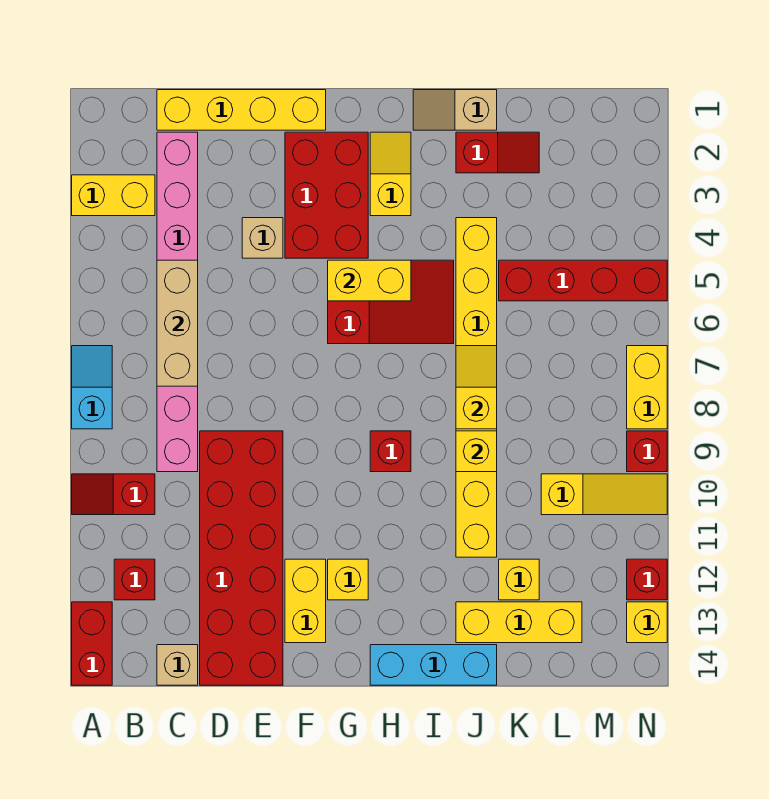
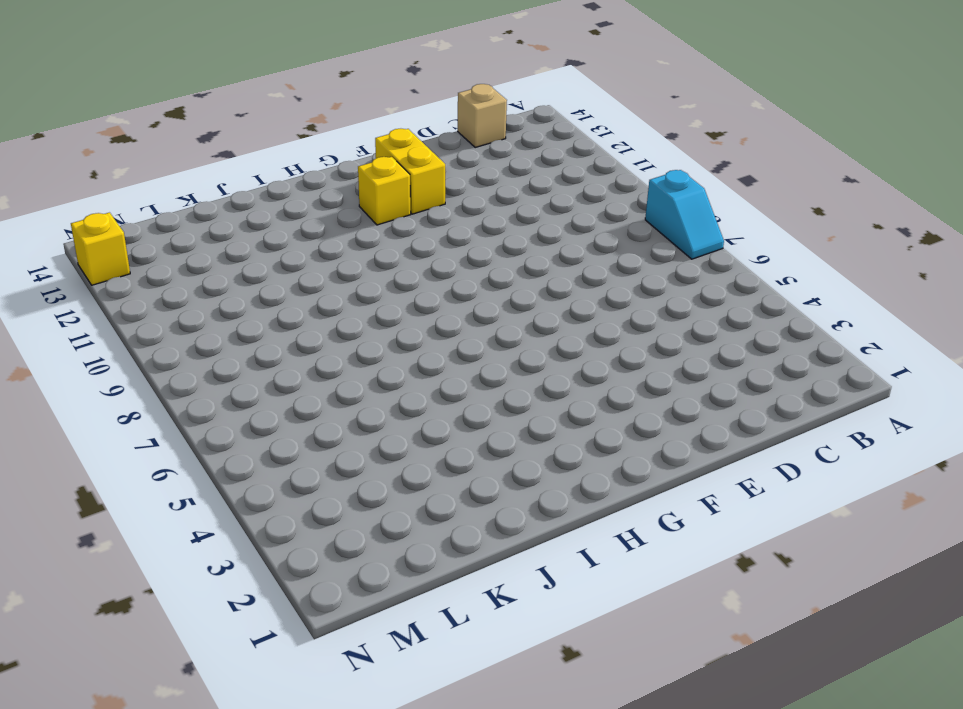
none -> yellow brick A3:B3 level 1
none -> red slope A10:B10 level 1 top B
none -> red brick A13:A14 level 1
none -> red brick B12 level 1

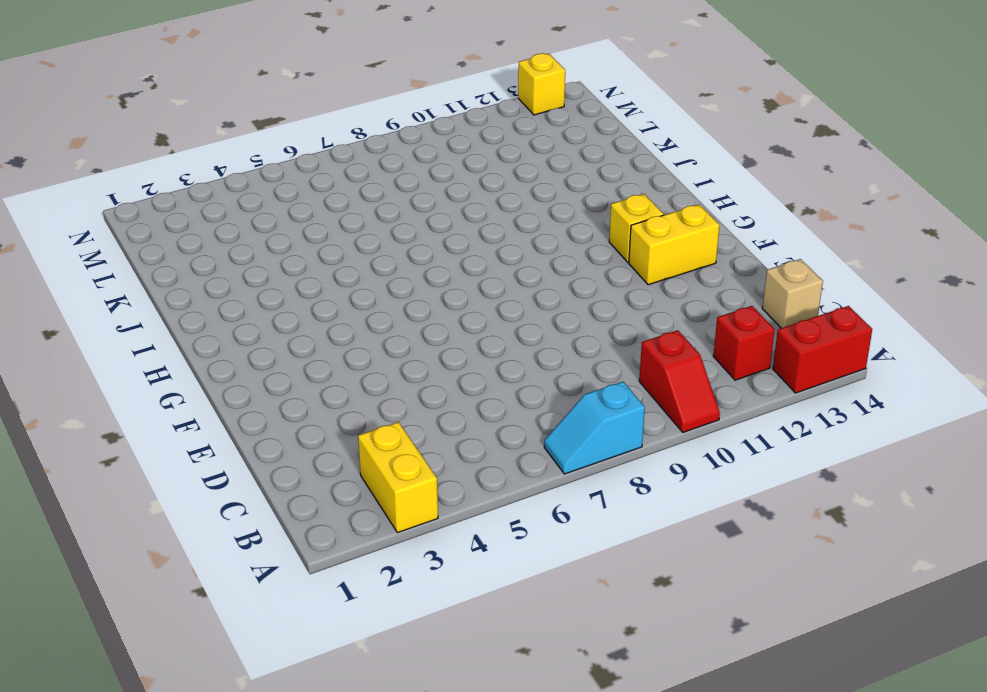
none -> yellow brick C1:F1 level 1
none -> pink brick C2:C9 level 1
none -> red brick D9:E14 level 1
none -> tan brick E4 level 1

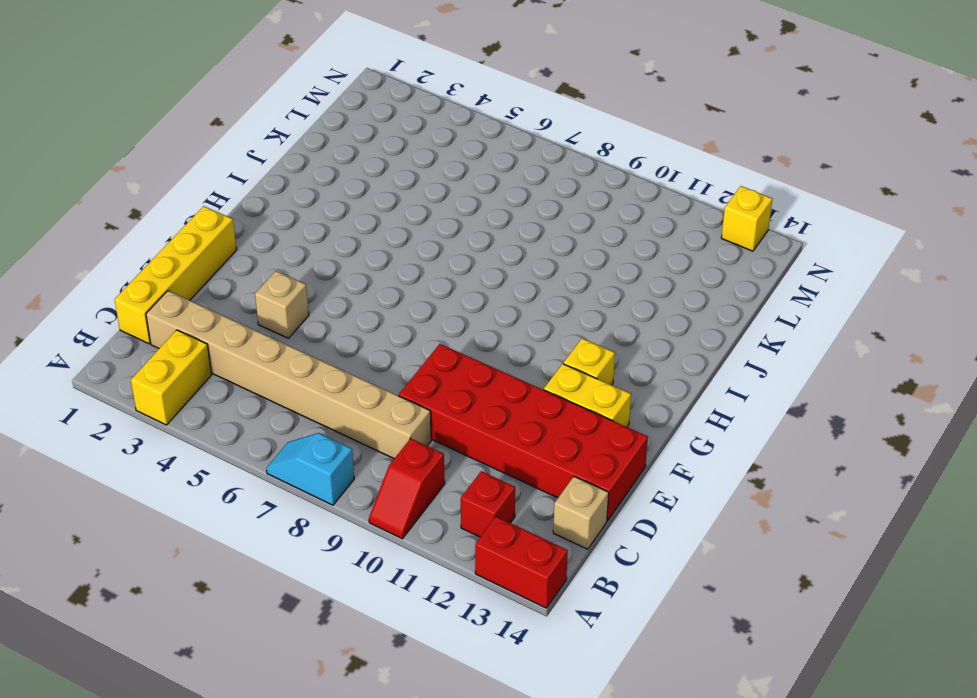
tan brick C2:C9 level 1 -> pink brick C2:C9 level 1
none -> red brick F2:G4 level 1
none -> red slope G5:I6 level 1 top G
none -> yellow slope H2:H3 level 1 top 3
none -> red brick H9 level 1

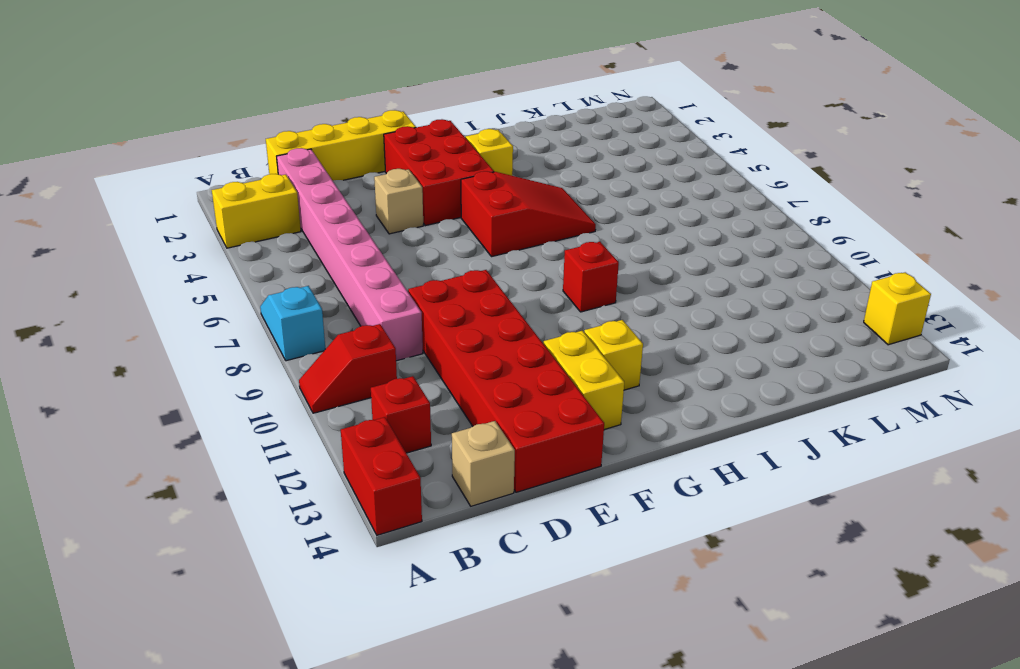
none -> cyan brick H14:J14 level 1
none -> tan slope I1:J1 level 1 top J
none -> red slope J2:K2 level 1 top J
none -> yellow brick J4:J11 level 1

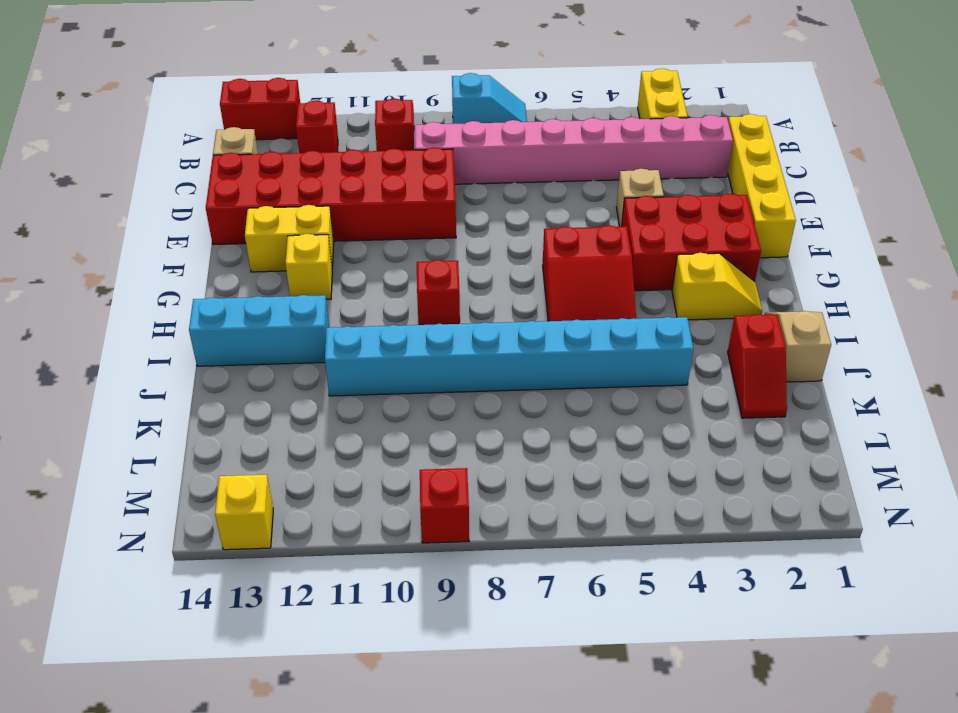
cyan brick I12:I14 level 1 -> cyan brick H14:J14 level 1
cyan brick J4:J11 level 1 -> yellow brick J4:J11 level 1
none -> yellow brick J13:L13 level 1
none -> red brick K5:N5 level 1
none -> yellow brick K12 level 1
none -> yellow slope L10:N10 level 1 top L

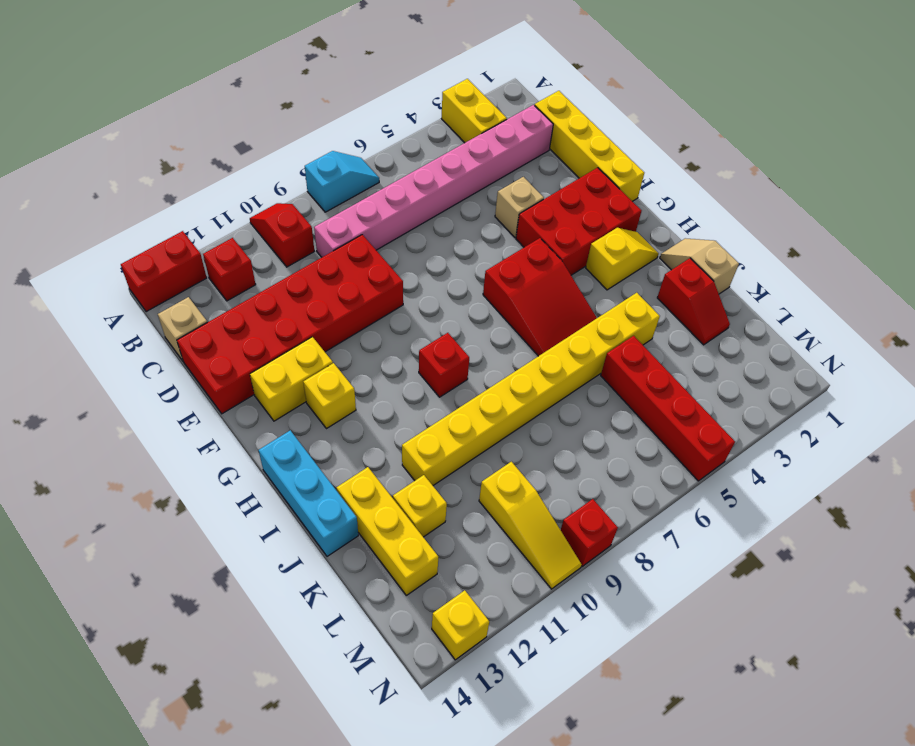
none -> yellow brick N7:N8 level 1
none -> red brick N12 level 1
none -> tan brick C5:C7 level 2
none -> yellow brick G5:H5 level 2

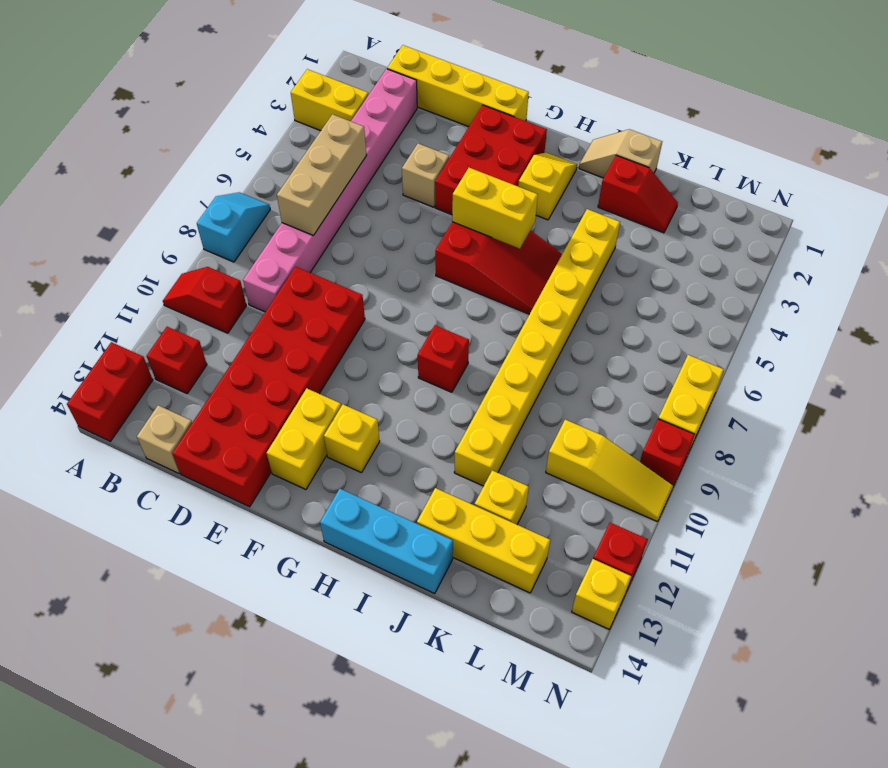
none -> red brick K5:N5 level 1
none -> yellow slope J7:J8 level 2 top 8
none -> yellow brick J9 level 2

